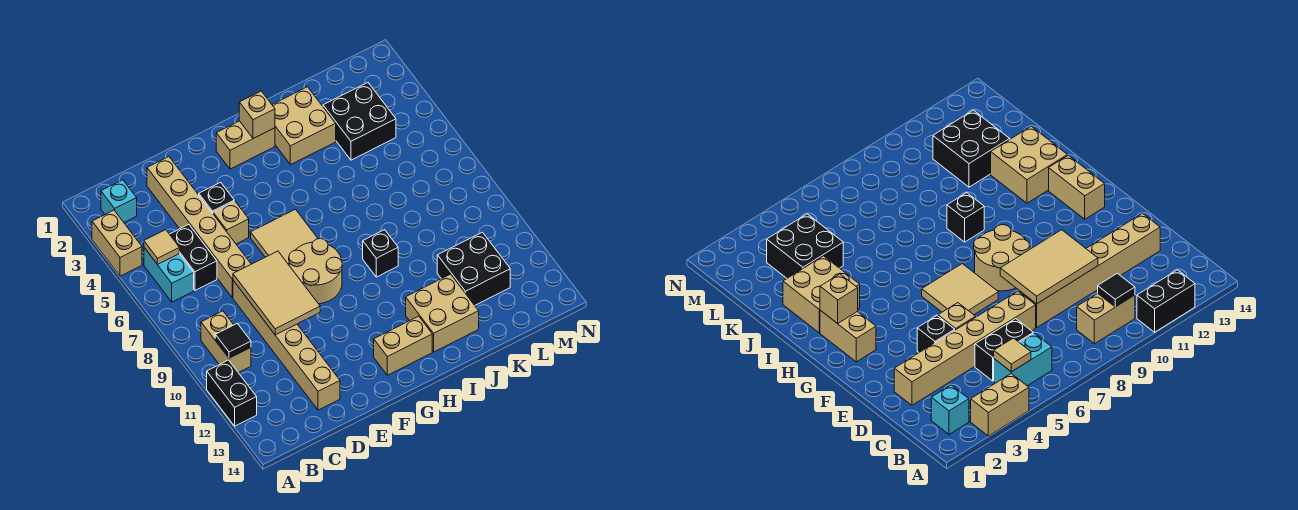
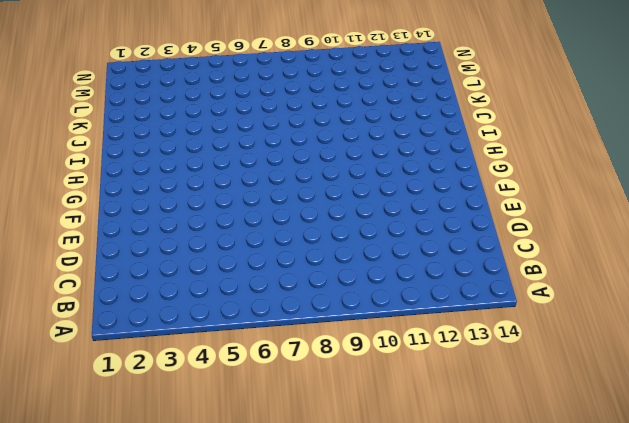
none -> tan brick A3:A4 level 1
none -> black brick A11:A12 level 1
none -> cyan brick B2 level 1

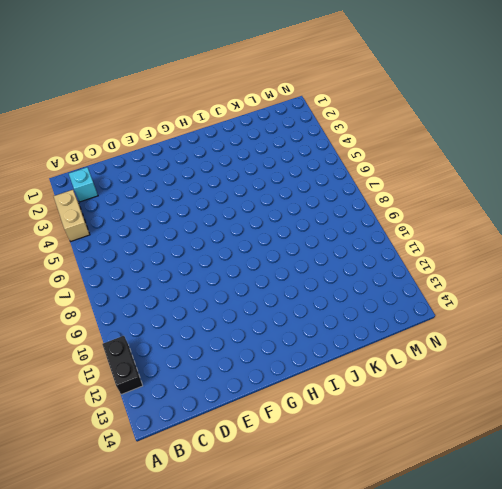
none -> cyan brick B5:B6 level 1
none -> tan brick B9:B10 level 1
none -> black brick C5:C6 level 1

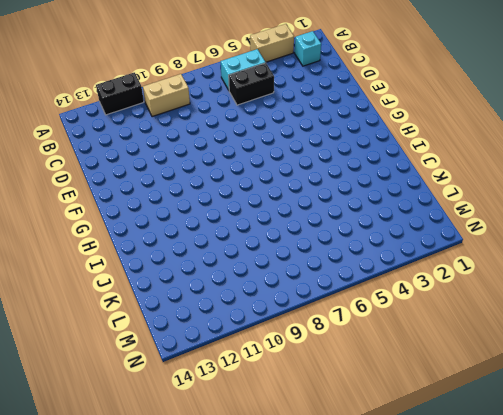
none -> tan brick D2:D7 level 1
none -> tan brick D8:D13 level 1
none -> black brick E4 level 1

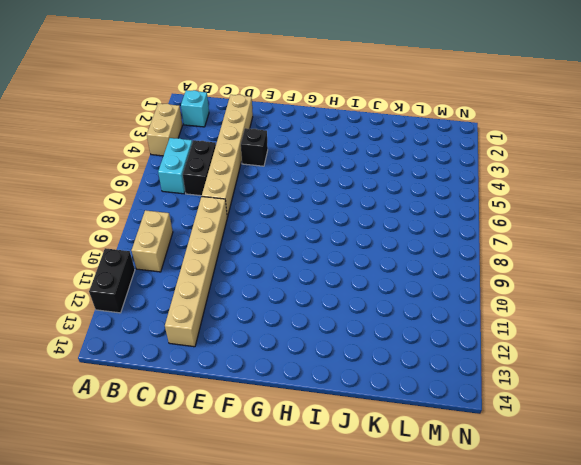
none -> tan brick E5 level 1
none -> tan tile F6:G7 level 1
none -> tan round brick F8:G9 level 1

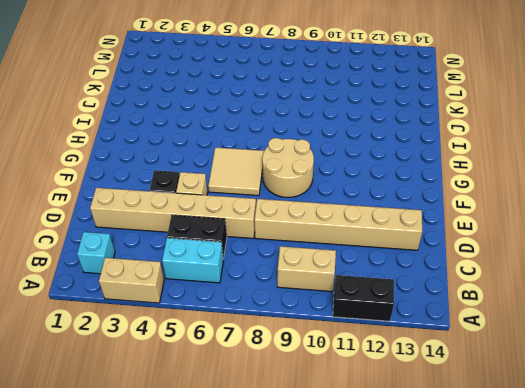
none -> tan brick G2:H2 level 1
none -> tan brick G13:H13 level 1
none -> tan brick I2:J3 level 1

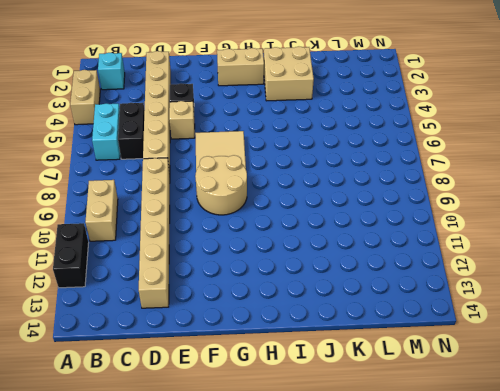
none -> tan brick G13:H13 level 1
none -> black brick I9 level 1
none -> tan brick I12:J13 level 1

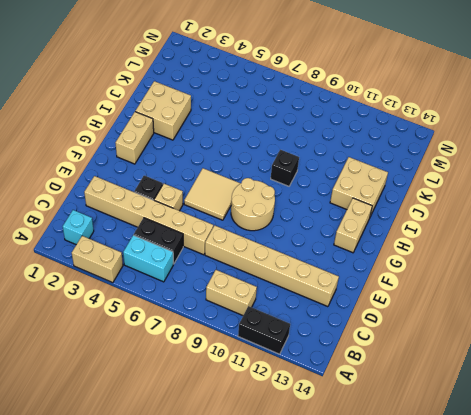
none -> black brick K3:L4 level 1
none -> black brick K11:L12 level 1
none -> tan tile B5 level 2

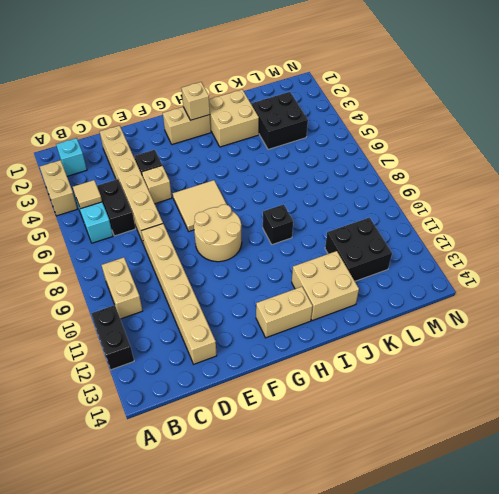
none -> black tile B10 level 2
none -> tan tile D8:E10 level 2

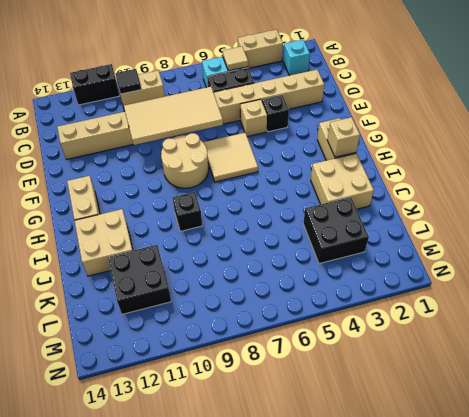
tan tile D7:E10 level 2 -> tan tile D8:E10 level 2

